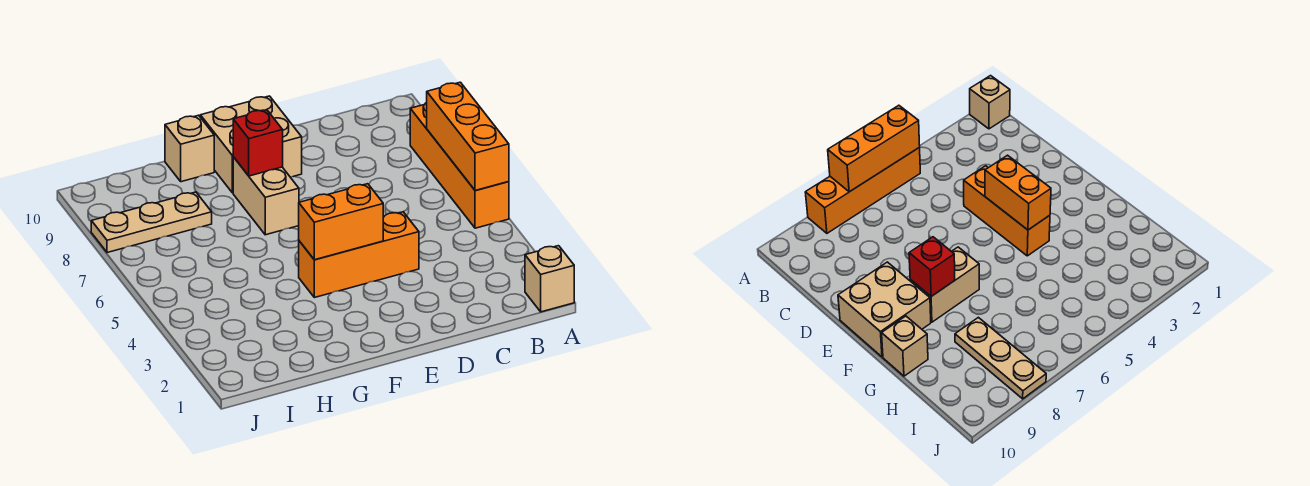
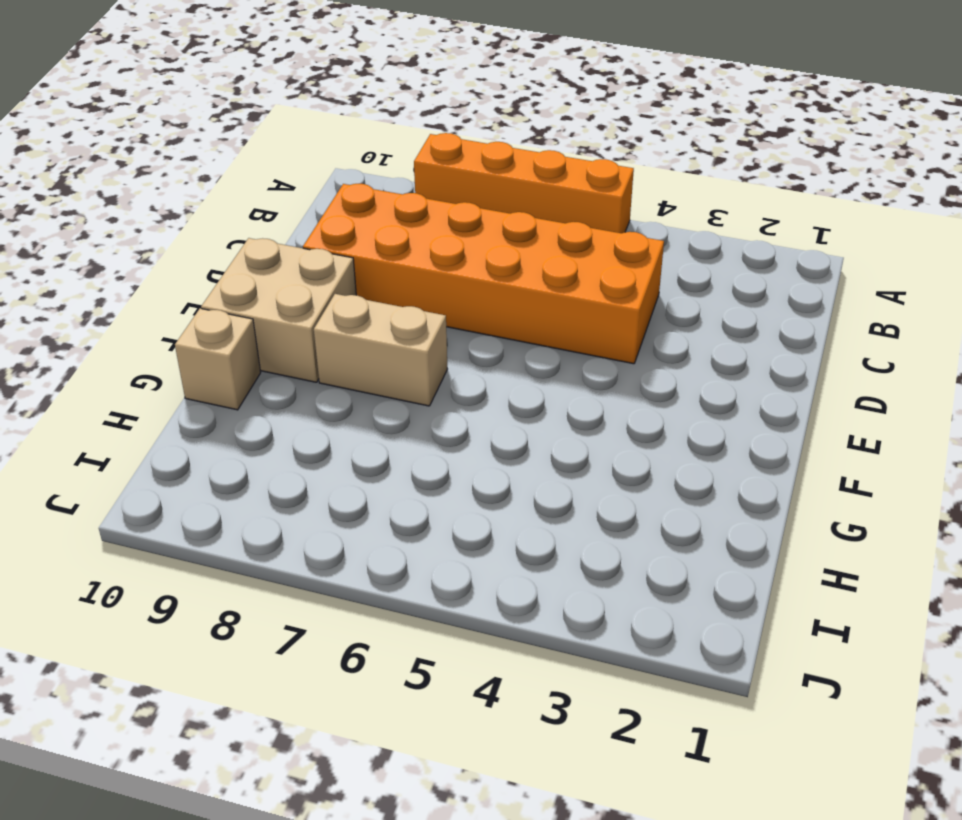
orange brick C4:D9 level 1 -> orange brick D4:F4 level 1
none -> tan brick A1 level 1
none -> tan plate H8:J8 level 1

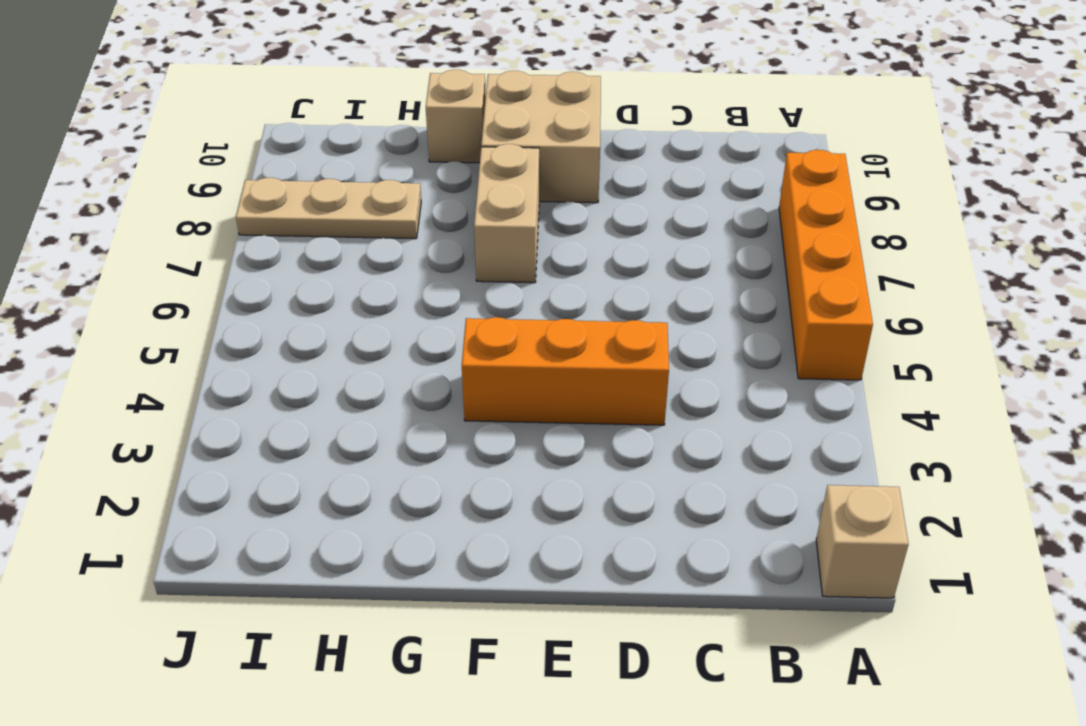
none -> orange brick A5:A7 level 2
none -> orange brick E4:F4 level 2

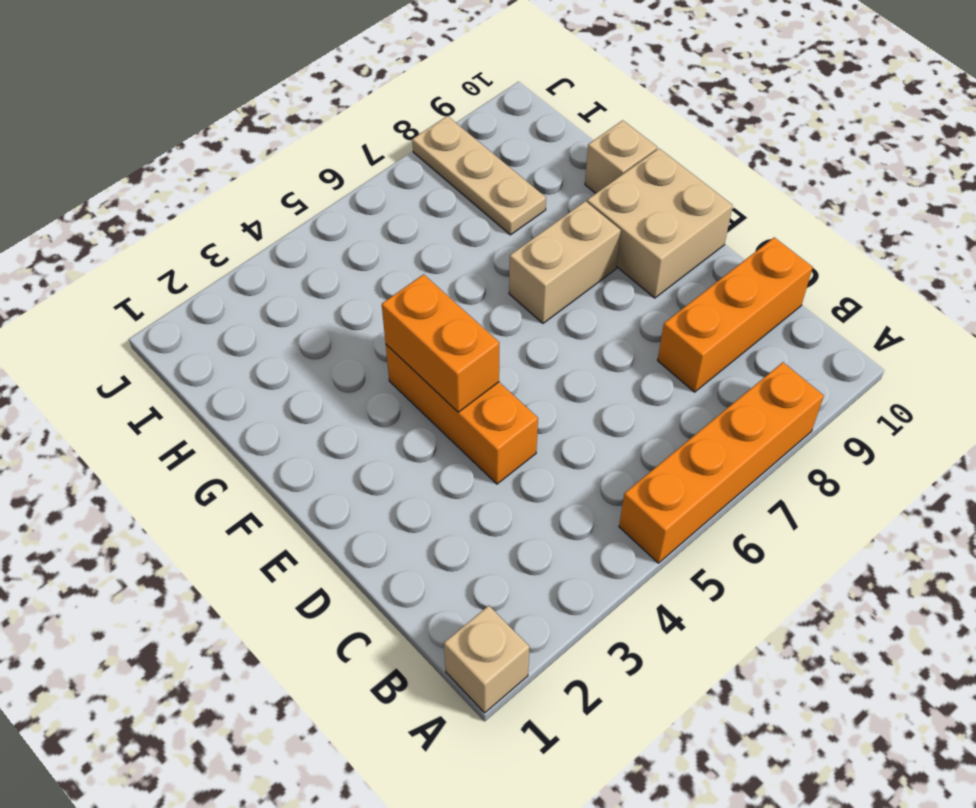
orange brick C8:C10 level 1 -> orange brick A5:A7 level 2
none -> red brick F8 level 2

